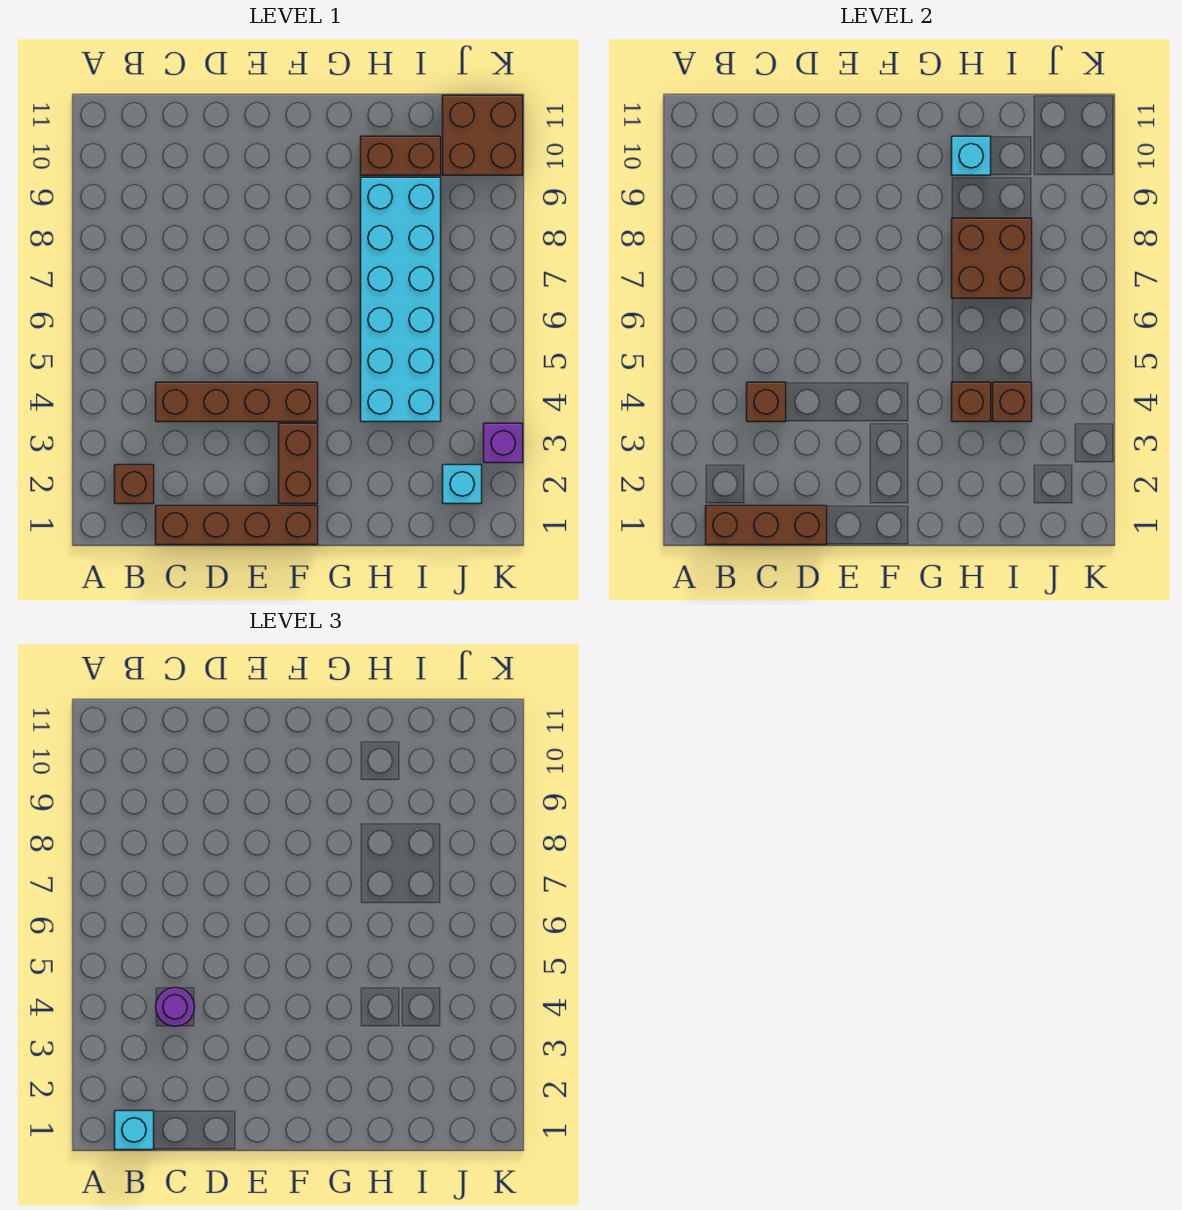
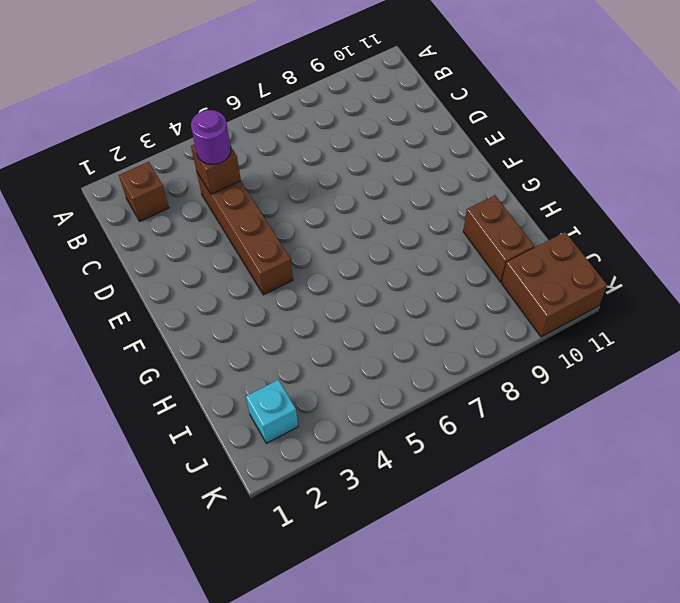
none -> brown brick C1:F1 level 1
none -> brown brick F2:F3 level 1
none -> cyan brick H4:I9 level 1

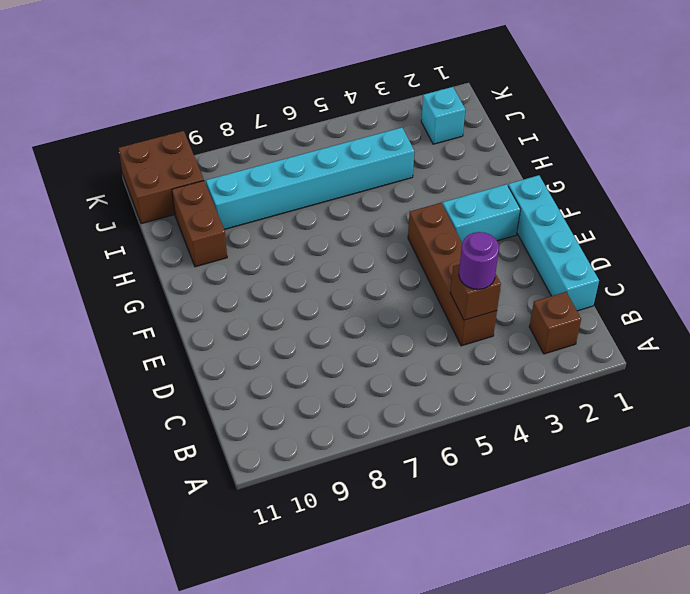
cyan brick C1:F1 level 1 -> brown brick C1:F1 level 1
cyan brick F2:F3 level 1 -> brown brick F2:F3 level 1
cyan brick I4:I9 level 1 -> cyan brick H4:I9 level 1
none -> purple brick K3 level 1
none -> brown brick B1:D1 level 2
none -> brown brick H4 level 2

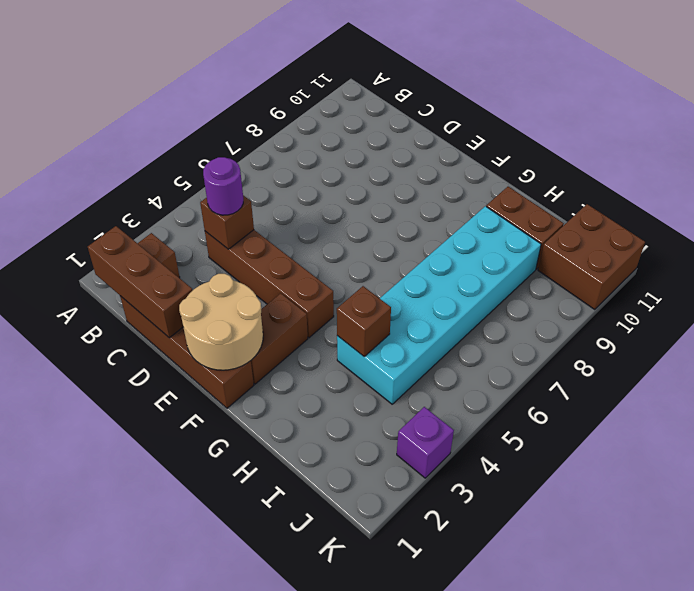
tan round brick E1:F2 level 2 -> none
none -> cyan brick J2 level 1
none -> brown brick H7:I8 level 2
none -> cyan brick H10 level 2

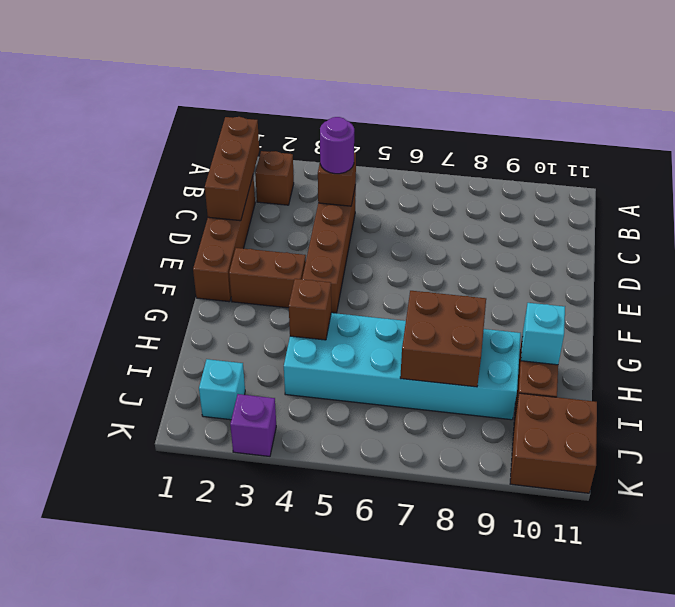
none -> brown brick I4 level 2
none -> cyan brick B1 level 3

